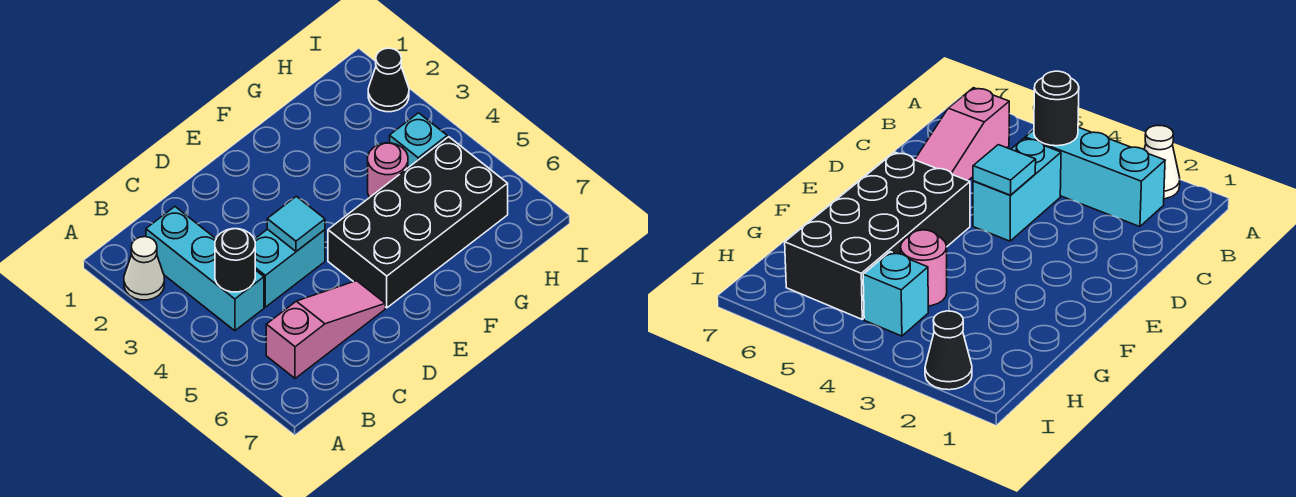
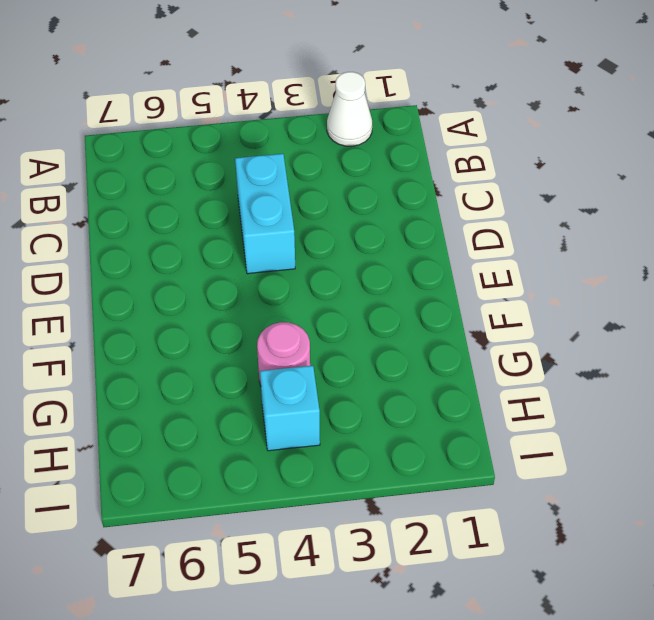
none -> cyan brick B2:B4 level 1
none -> pink slope B6:D6 level 1 top B

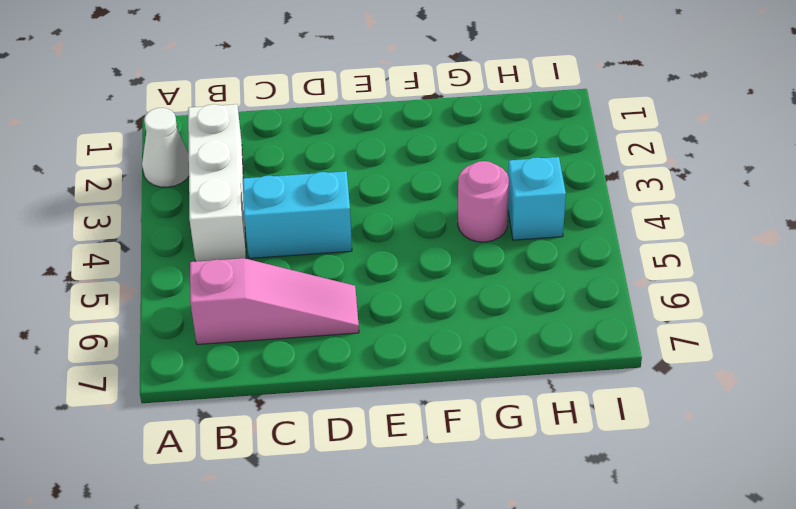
white brick B2:B4 level 1 -> cyan brick B2:B4 level 1
none -> black brick E5:H6 level 1
none -> black cone I2 level 1

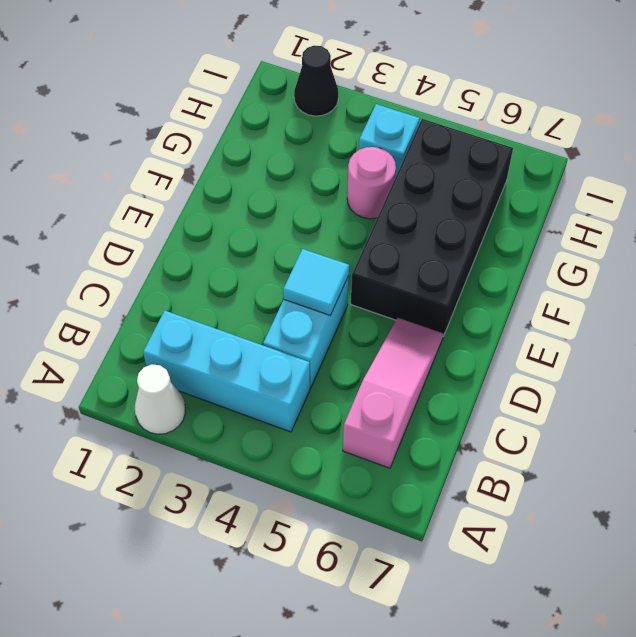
none -> black round brick B4 level 2

